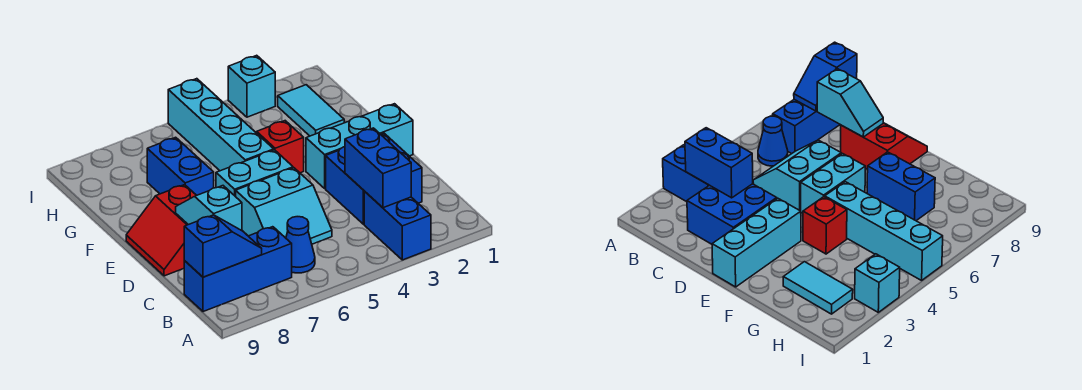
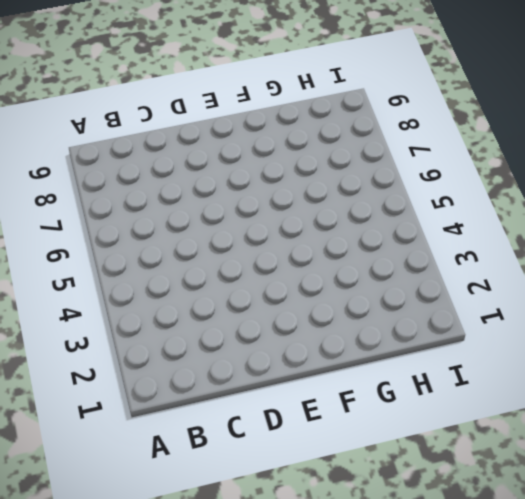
none -> blue brick A3:B3 level 1
none -> blue cone B6 level 1
none -> blue brick B7:B9 level 1

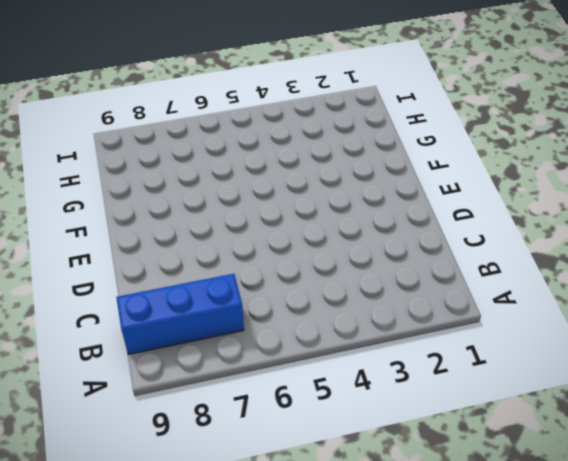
none -> blue brick A3:B3 level 1
none -> blue cone B6 level 1
none -> blue brick C2:D3 level 1

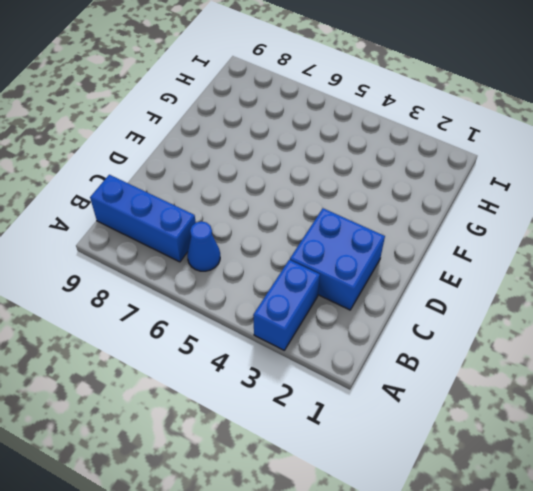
none -> cyan slope C5:D6 level 1 top D
none -> red slope D8:E9 level 1 top 8
none -> cyan brick E1:E3 level 1

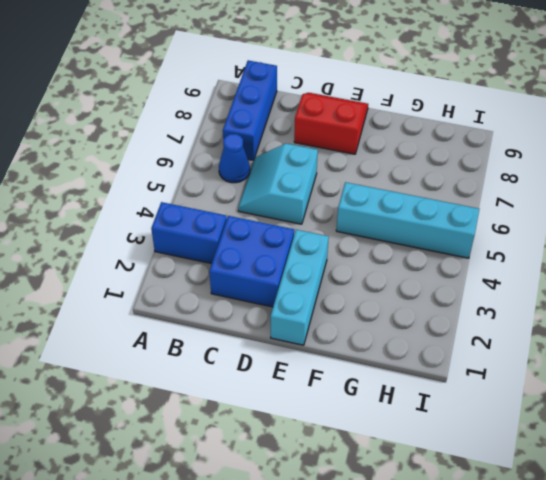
none -> cyan brick E5:E6 level 1
none -> red brick F4 level 1
none -> blue brick F7:G7 level 1

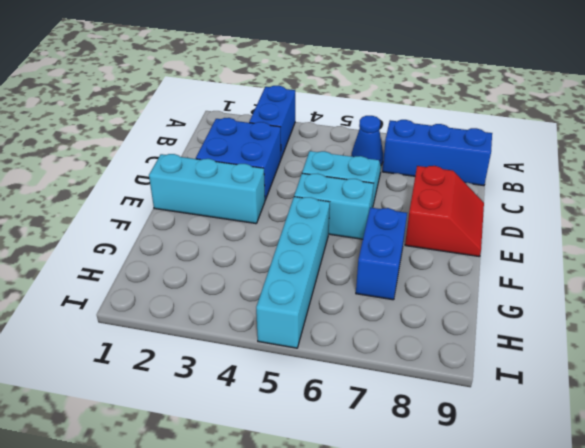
none -> red brick F4 level 1
none -> cyan tile G2:H2 level 1
none -> cyan brick I3 level 1

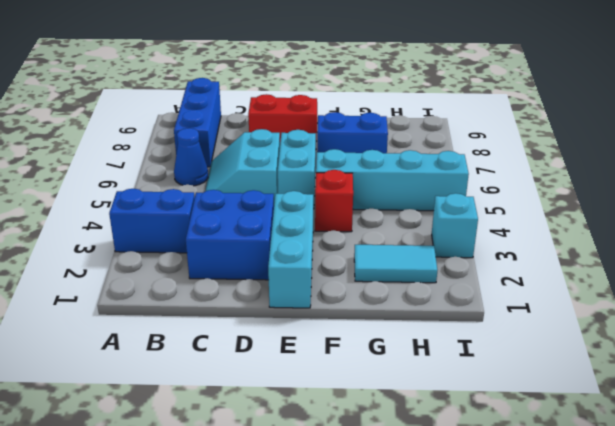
none -> blue brick B3:C3 level 2
none -> blue slope B8:B9 level 2 top 9
none -> cyan slope C8:D8 level 2 top C

